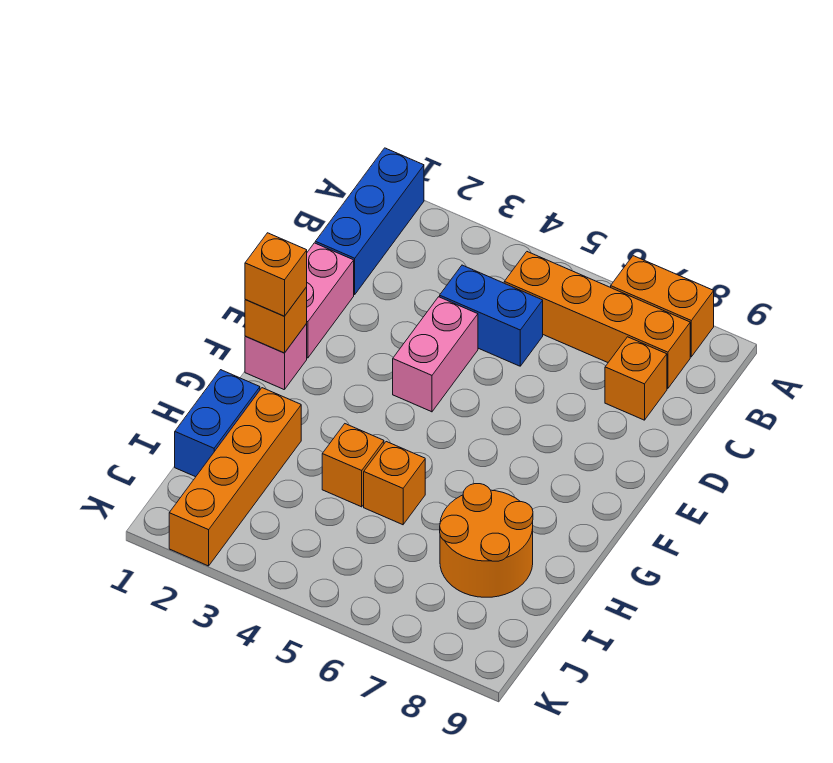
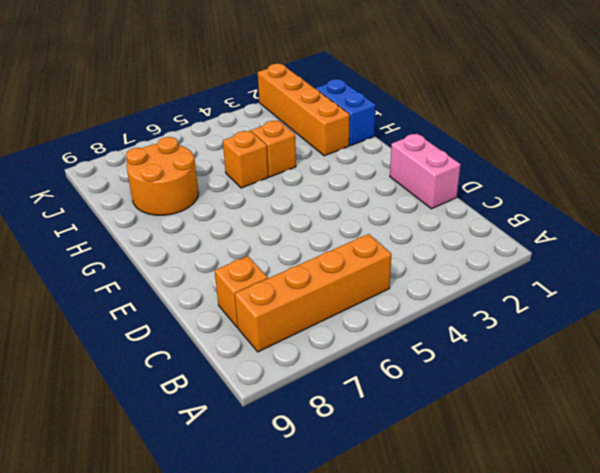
none -> blue brick A1:C1 level 1
none -> orange brick A7:A8 level 1
none -> blue brick C4:C5 level 1

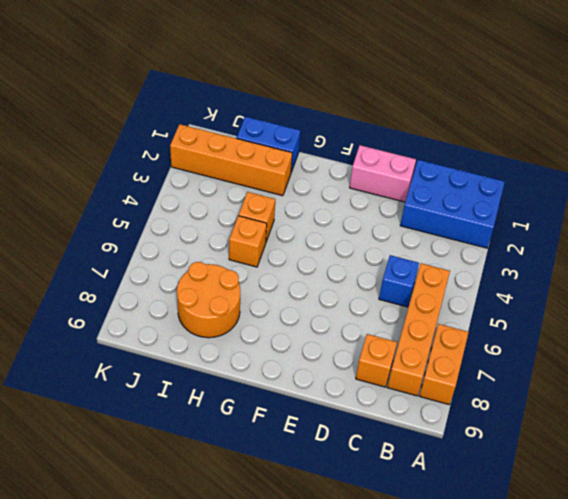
blue brick A1:C2 level 1 -> blue brick A1:C1 level 1
blue brick C5 level 1 -> blue brick C4:C5 level 1
none -> pink brick D4:E4 level 1
none -> pink brick F1 level 1
none -> orange brick F1 level 2

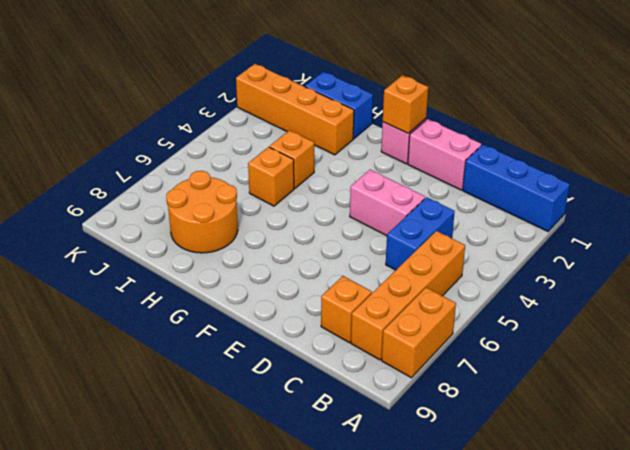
none -> orange brick F1 level 3

